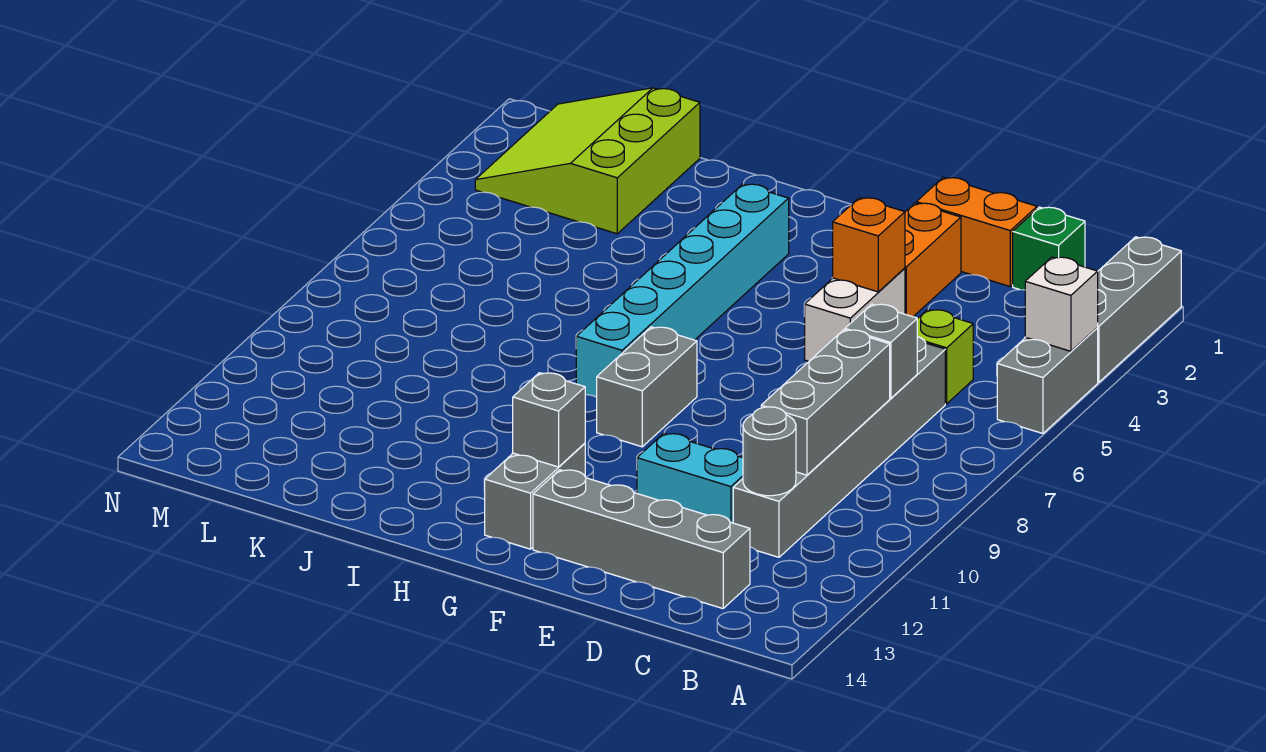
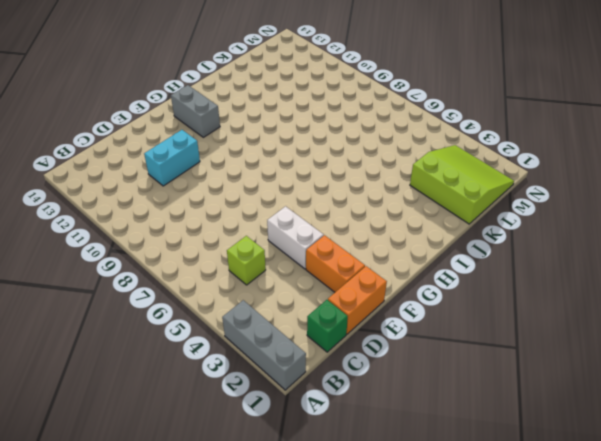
none -> grey brick A4:A5 level 1
none -> grey brick C6:C11 level 1
none -> grey brick C13:F13 level 1

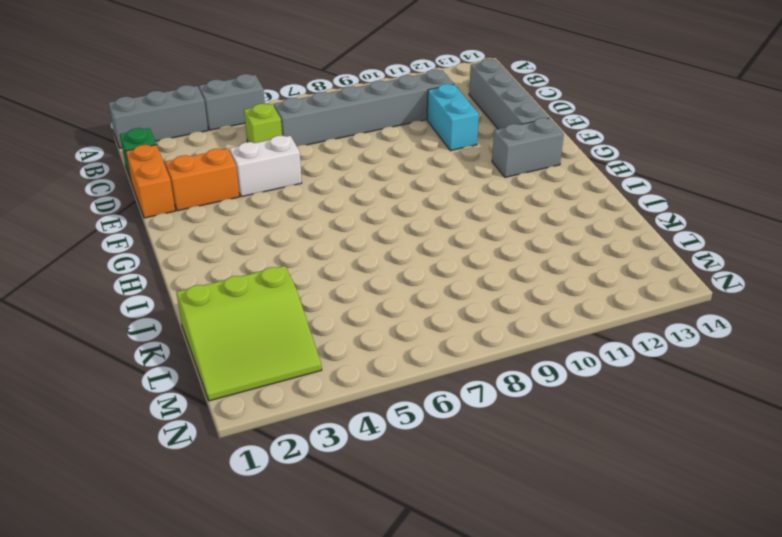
none -> grey brick G8:G9 level 1
none -> cyan brick H3:H8 level 1
none -> white brick A4 level 2

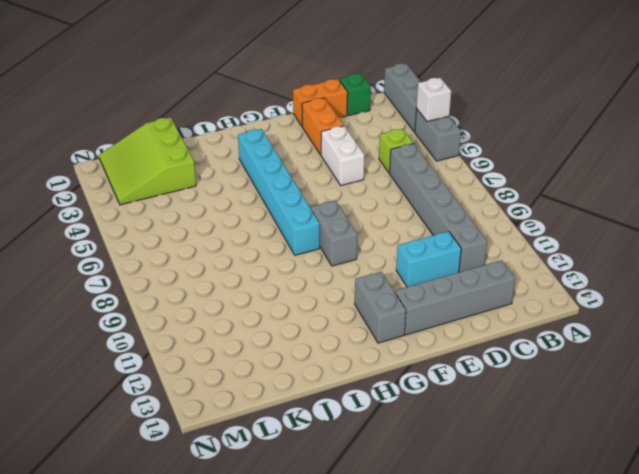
none -> grey brick C7 level 2
none -> grey brick C8:C10 level 2
none -> grey round brick C11 level 2

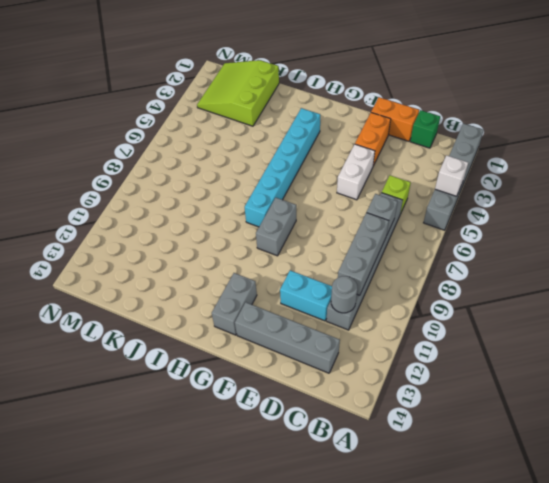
none -> orange brick E4 level 2
none -> grey brick G12 level 2

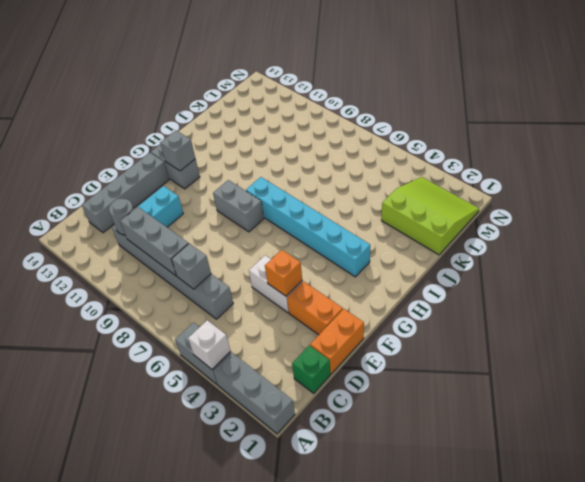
none -> lime brick C5 level 1

